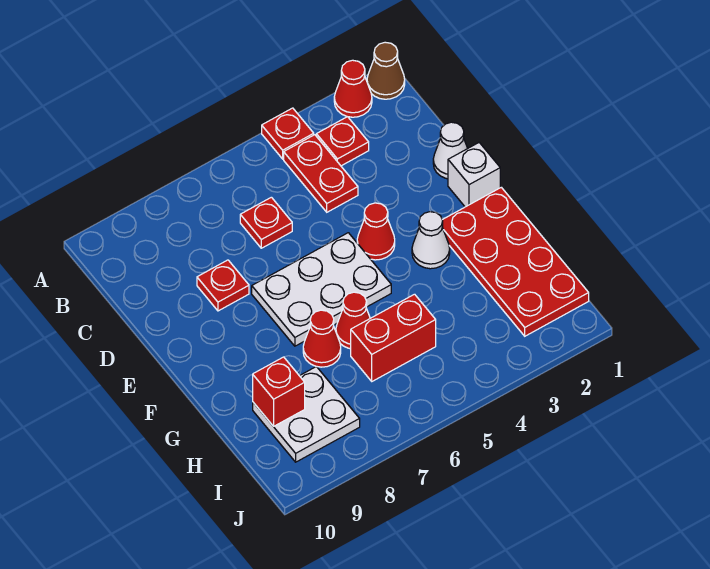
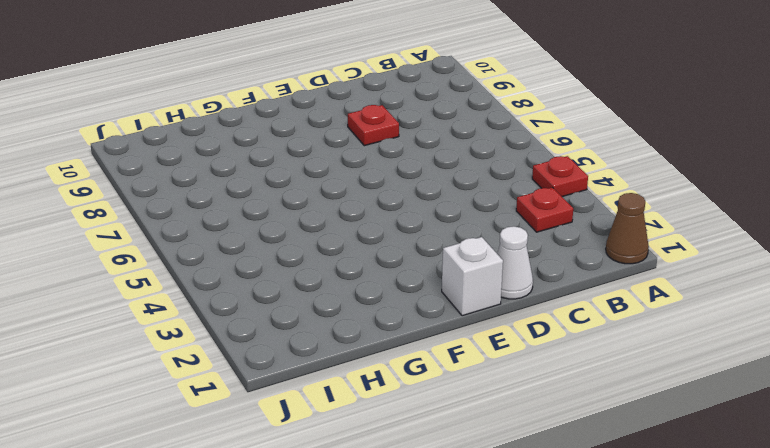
none -> red cone A2 level 1
none -> red plate B4:C4 level 1
none -> red plate C6 level 1

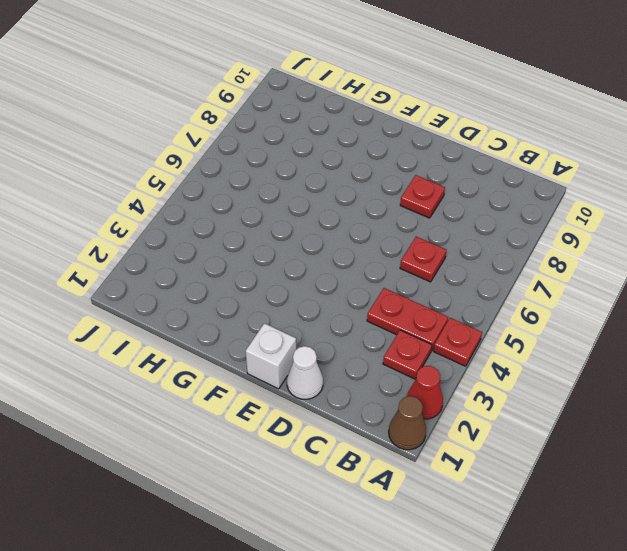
none -> red cone E4 level 1
none -> white plate E5:F7 level 1
none -> red plate F1:I2 level 1

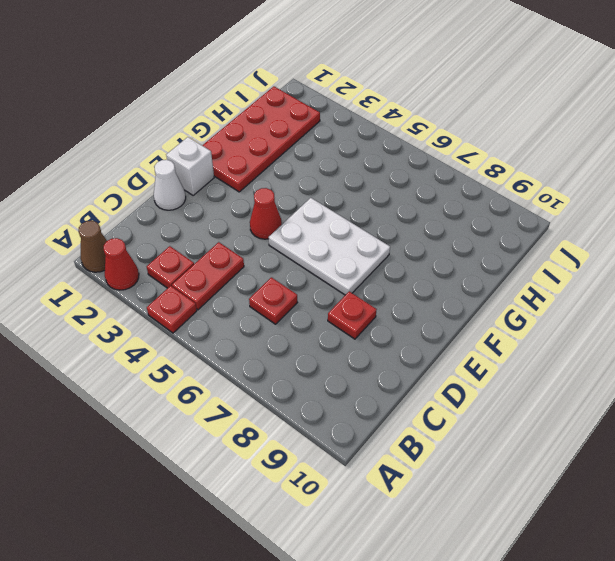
none -> white cone F3 level 1
none -> red cone G6 level 1
none -> red cone G7 level 1

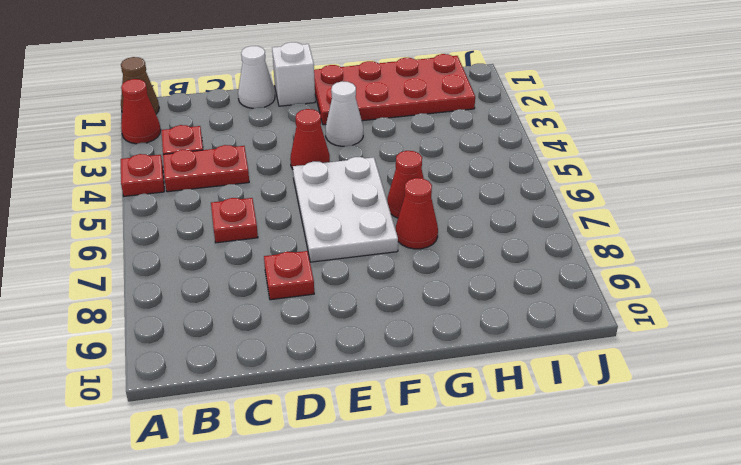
none -> red brick H5:H6 level 1
none -> white plate H8:I9 level 1
none -> red brick H9 level 2

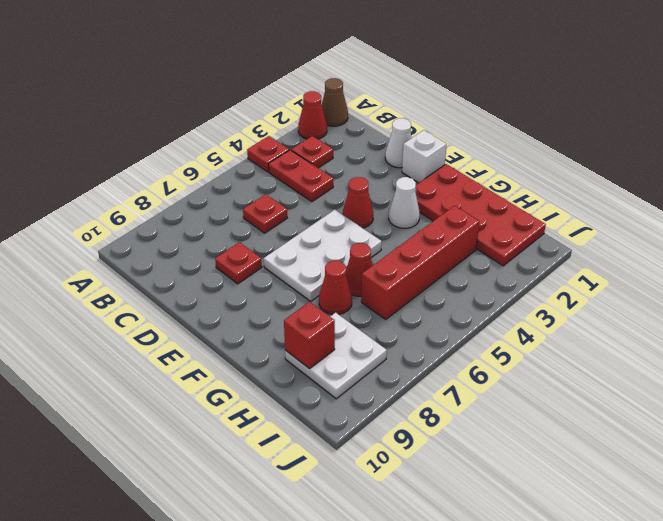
red brick H3:H6 level 1 -> red brick H5:H6 level 1

